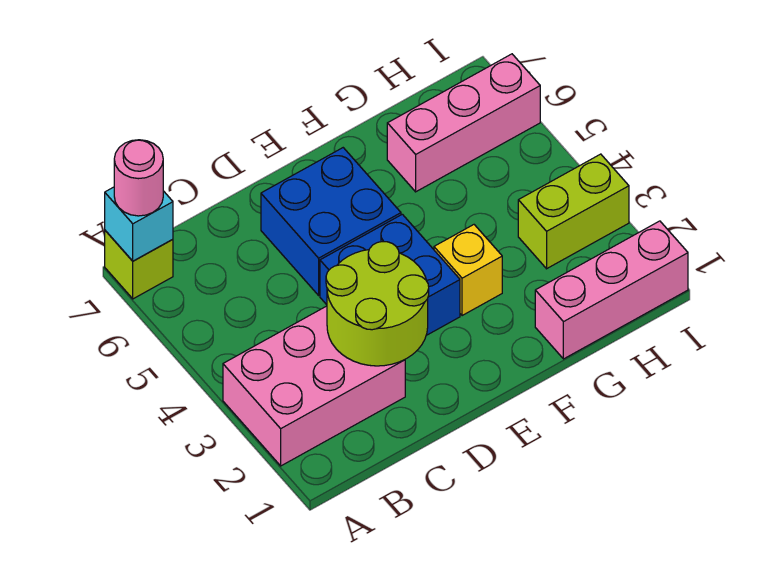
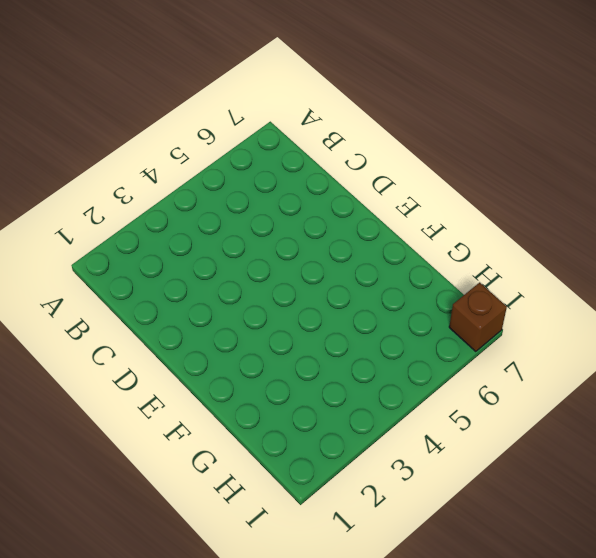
brown brick I7 level 1 -> none
none -> pink brick A2:C3 level 1
none -> lime brick A7 level 1

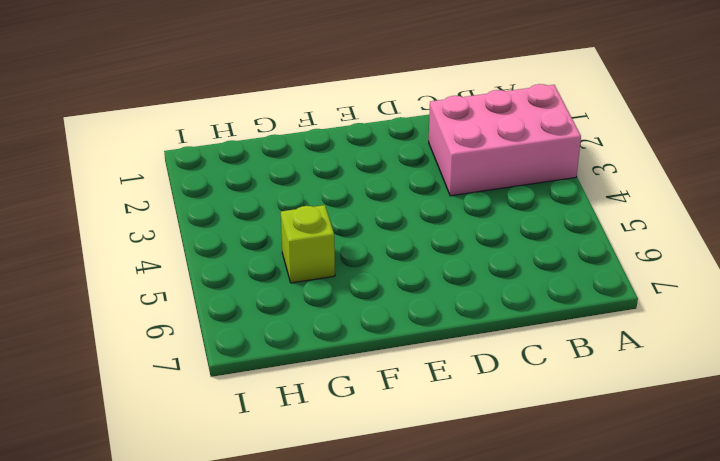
lime brick G5 level 1 -> lime brick A7 level 1
none -> blue brick D3:E4 level 1
none -> blue brick D5:E6 level 1

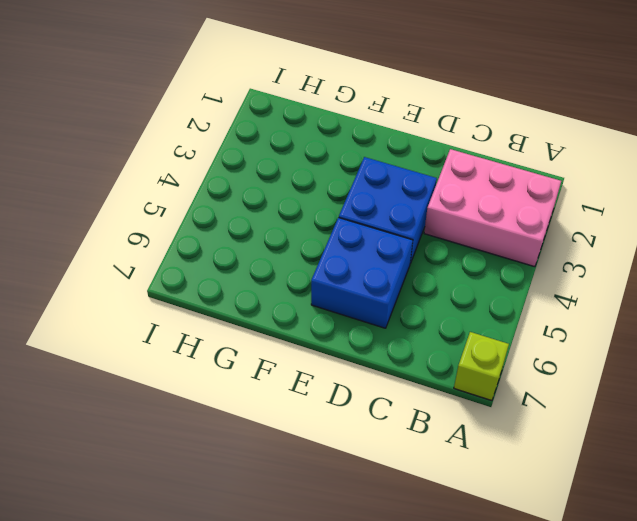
none -> yellow brick F3 level 1
none -> pink brick G1:I1 level 1

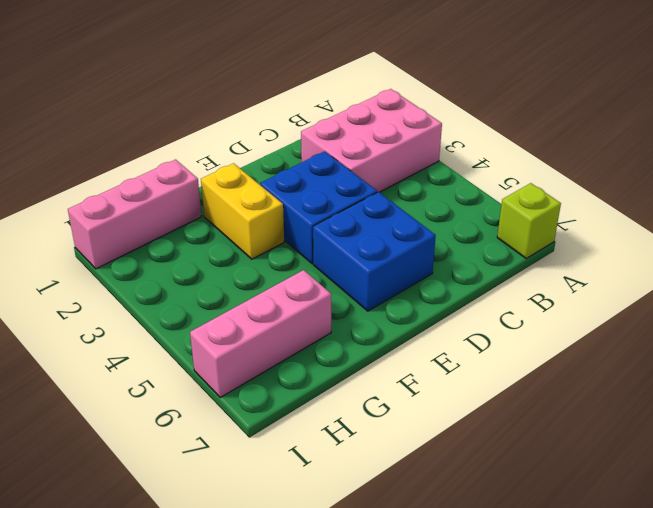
yellow brick F2:F3 level 1 -> yellow brick F3 level 1
none -> lime brick H3:I3 level 1
none -> cyan brick A7 level 2

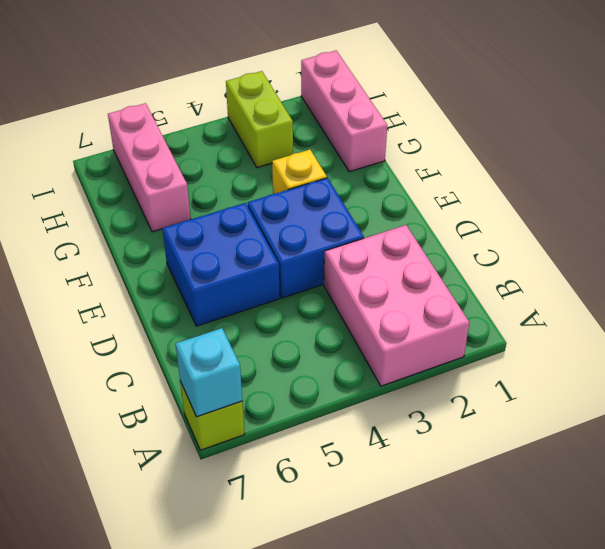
none -> lime round brick C2:D3 level 2
none -> pink round brick A7 level 3

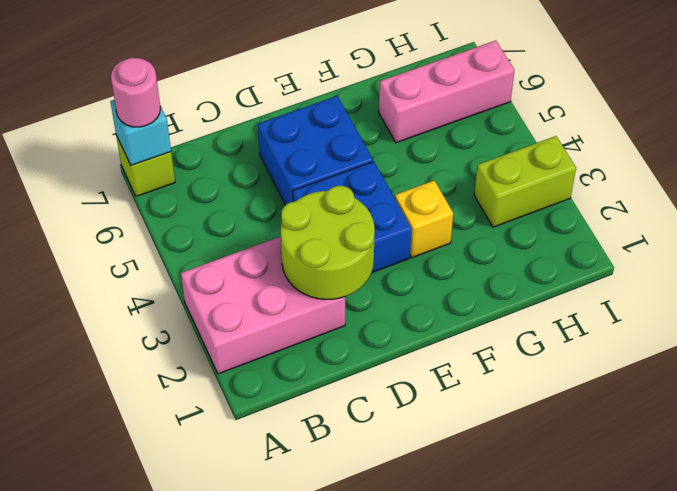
none -> pink brick G1:I1 level 1

